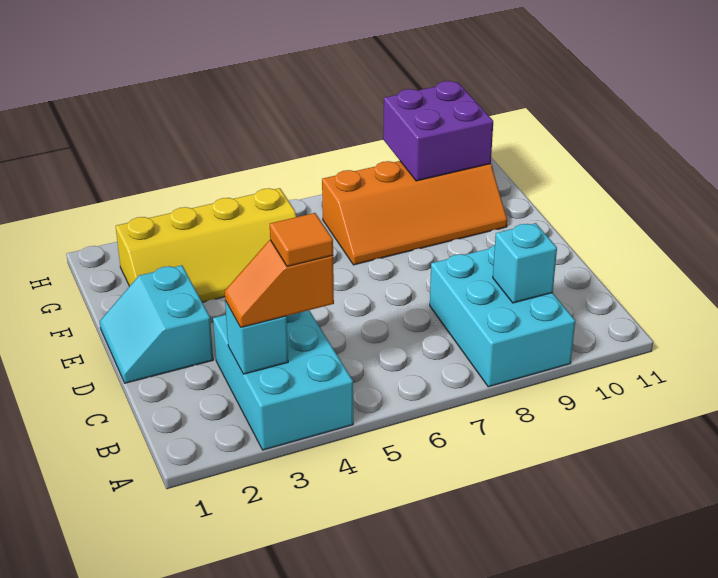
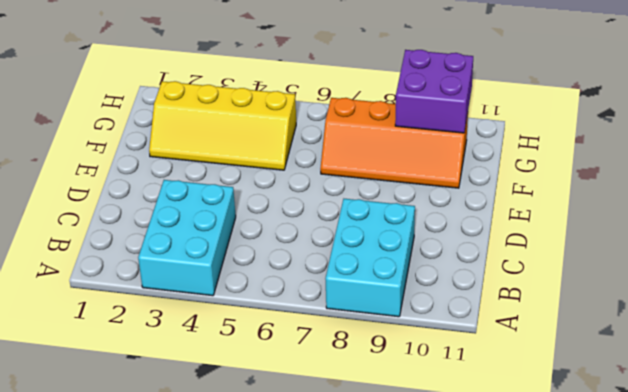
none -> cyan slope D1:E2 level 1 top 2
none -> cyan brick B3 level 2

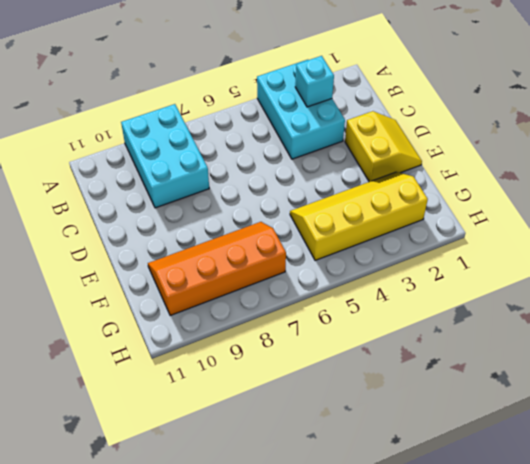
yellow slope D1:E2 level 1 top 2 -> cyan slope D1:E2 level 1 top 2
none -> cyan brick B9 level 2
none -> purple brick G9:H10 level 2

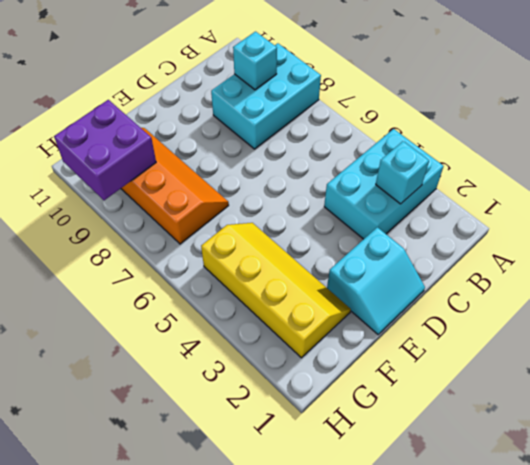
none -> orange slope B3:B4 level 3 top 4
none -> orange tile B4 level 4

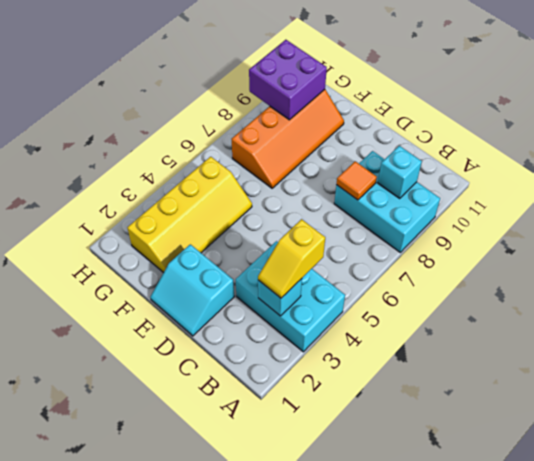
yellow slope B3:B4 level 3 top 4 -> orange slope B3:B4 level 3 top 4
orange tile C8 level 2 -> orange tile B4 level 4

